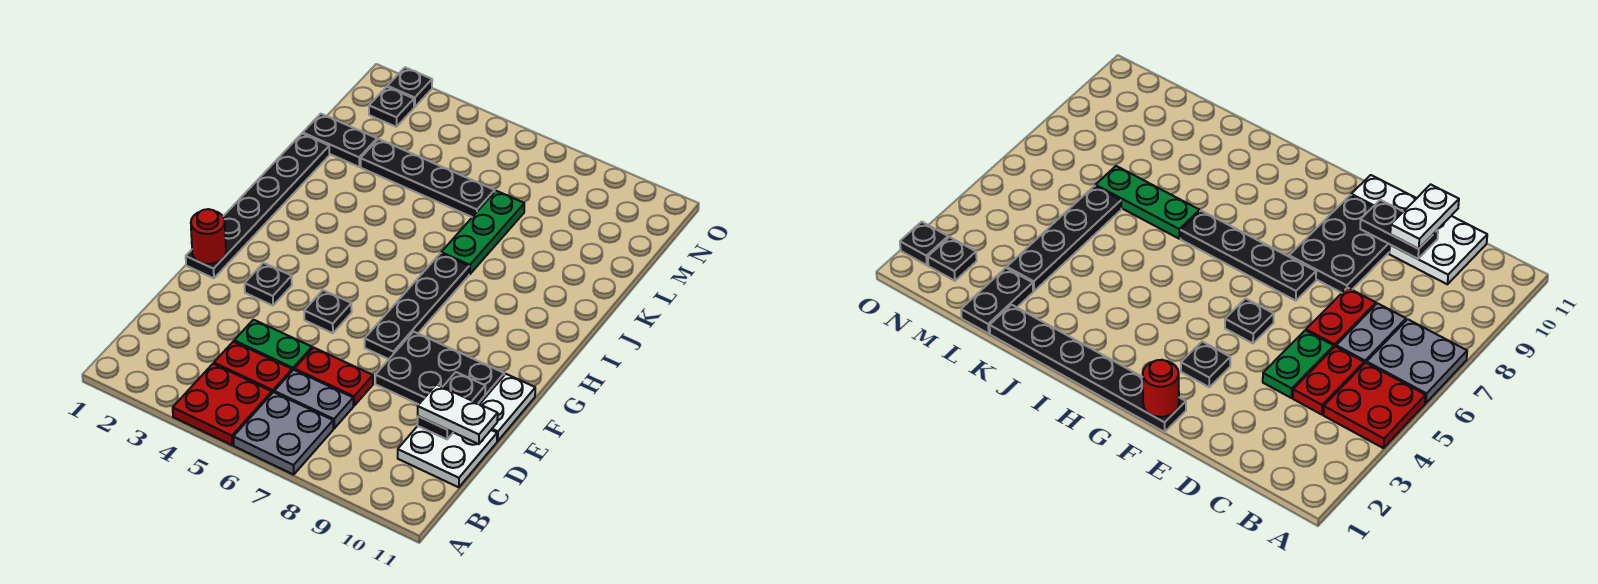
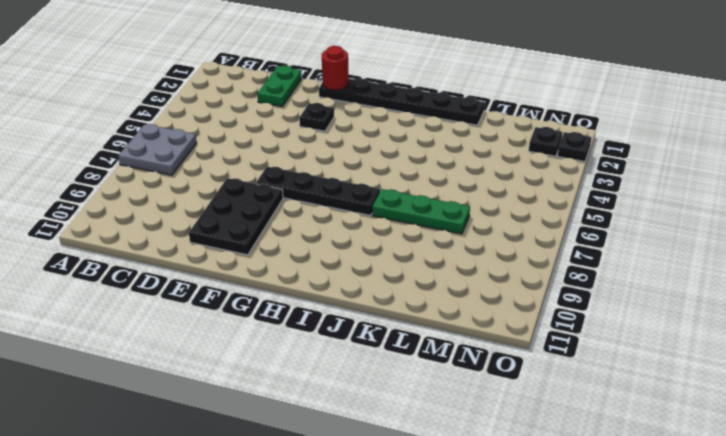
green plate D1:D2 level 1 -> green plate D4:D5 level 1
none -> red plate A4:B5 level 1
none -> red plate C4:C5 level 1
none -> grey plate C6:C7 level 1

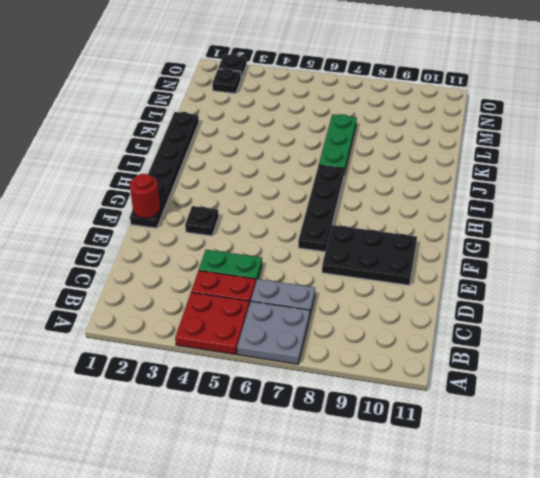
none -> white plate C10:D11 level 1
none -> red plate D6:D7 level 1
none -> white plate E11:F11 level 1

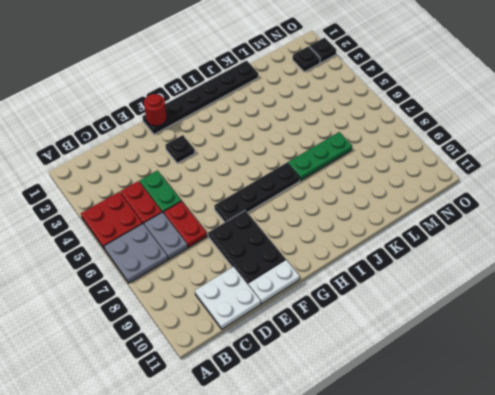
none -> black plate F5 level 1
none -> black plate L1:L2 level 1
none -> black plate L3:L6 level 1

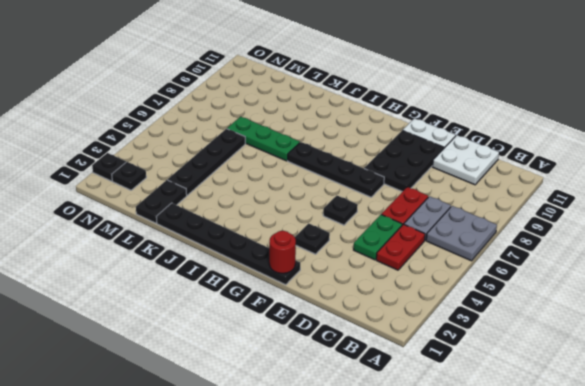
none -> red plate A4:B5 level 1
none -> black plate D10:E10 level 2
none -> white plate D10:D11 level 3

